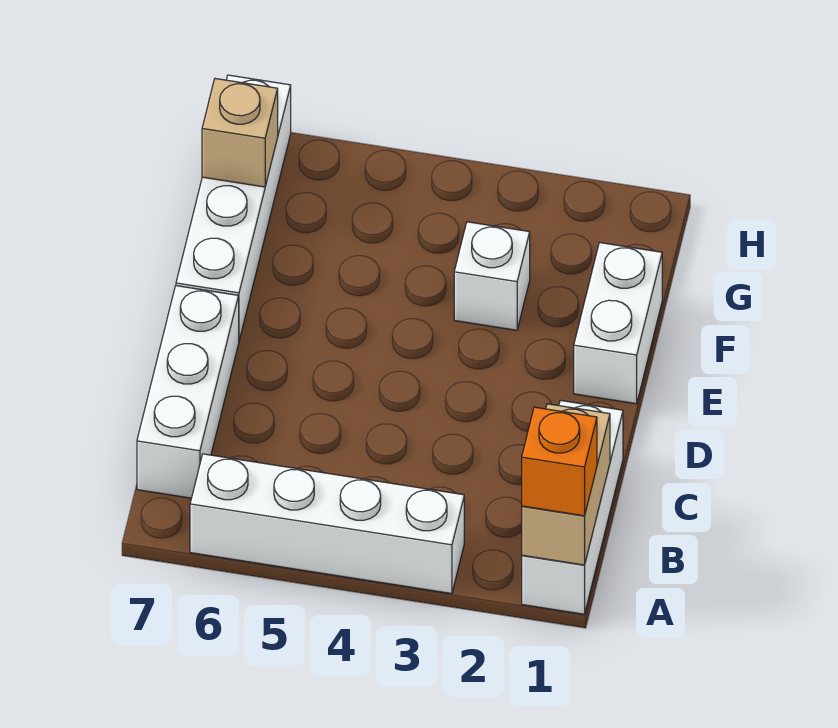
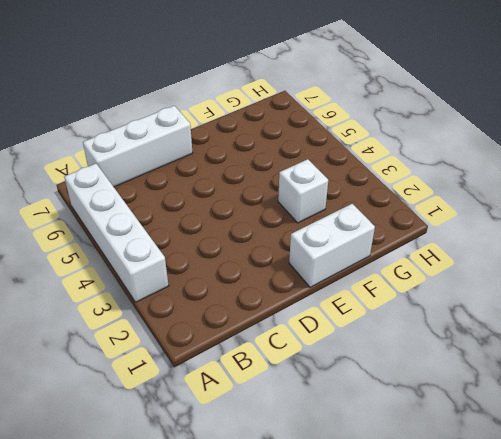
none -> white brick A1:C1 level 1
none -> white brick E7:H7 level 1

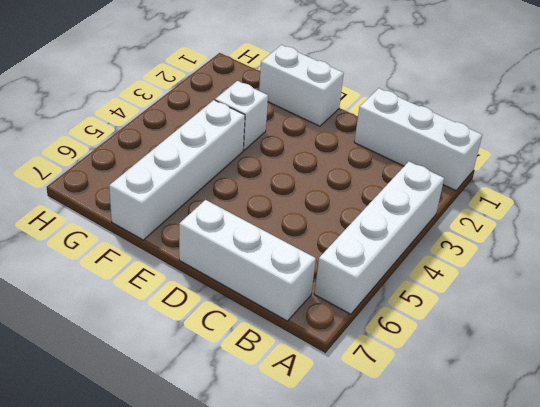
white brick F4:F7 level 1 -> white brick E7:H7 level 1
none -> tan brick A1:B1 level 2
none -> tan brick G7 level 2

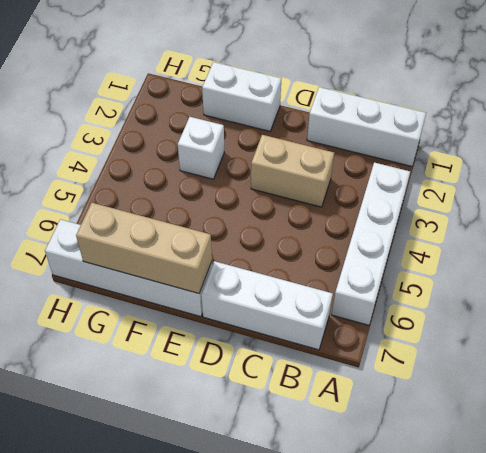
tan brick C3:D3 level 1 -> tan brick A1:B1 level 2
tan brick E7:G7 level 2 -> tan brick G7 level 2
none -> orange brick A1 level 3

